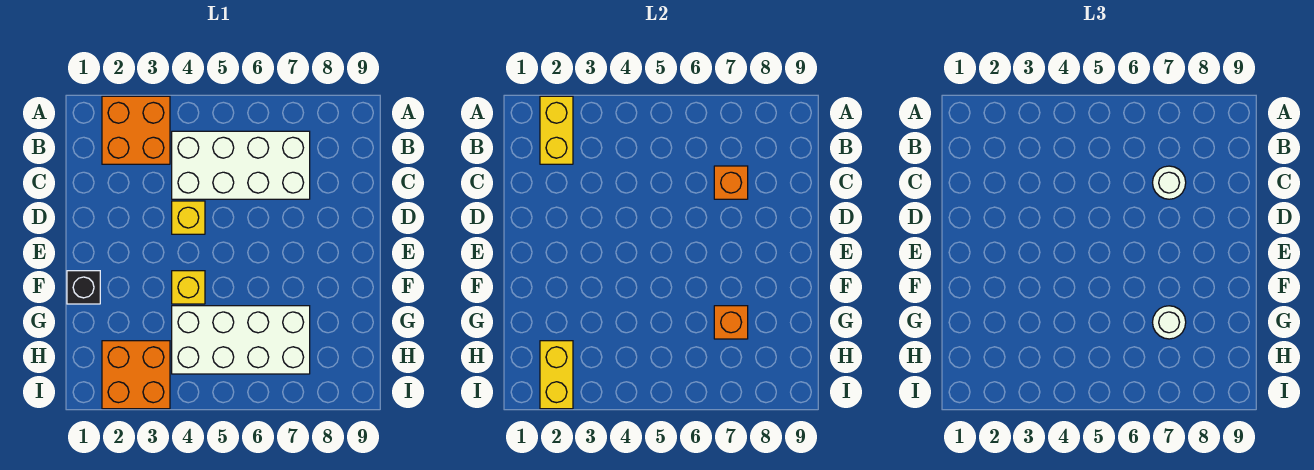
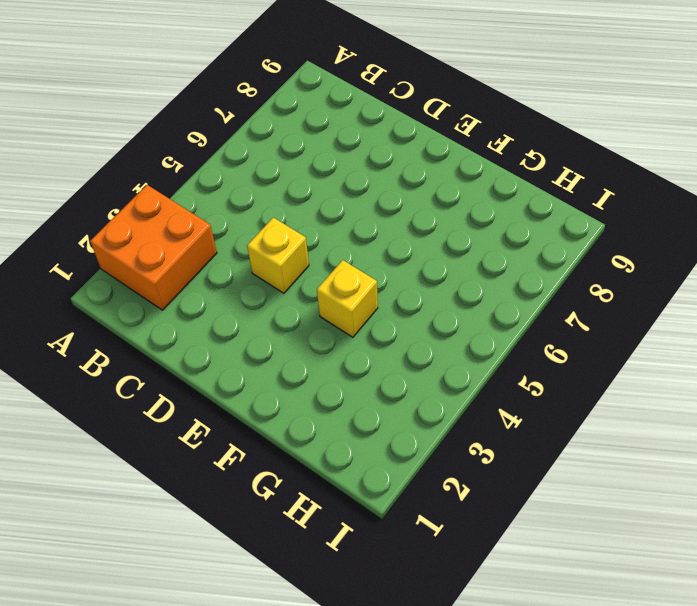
none -> white brick B4:C7 level 1
none -> black brick F1 level 1
none -> white brick G4:H7 level 1

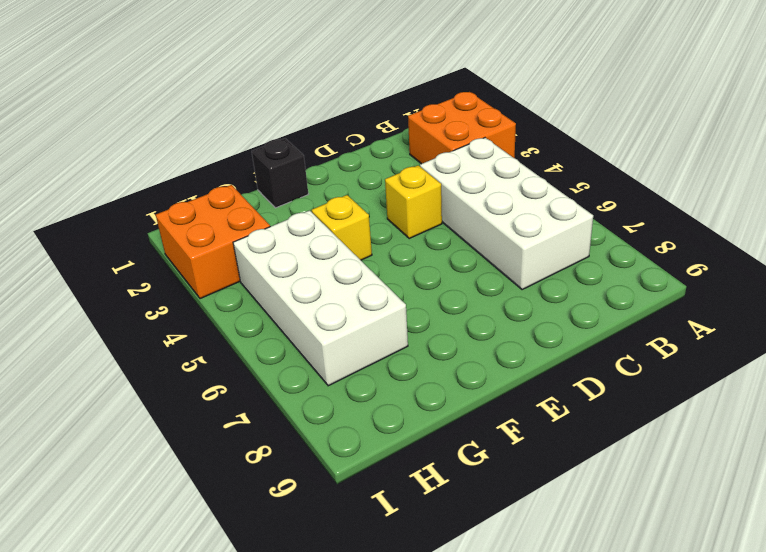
none -> yellow brick A2:B2 level 2
none -> orange brick C7 level 2
none -> orange brick G7 level 2

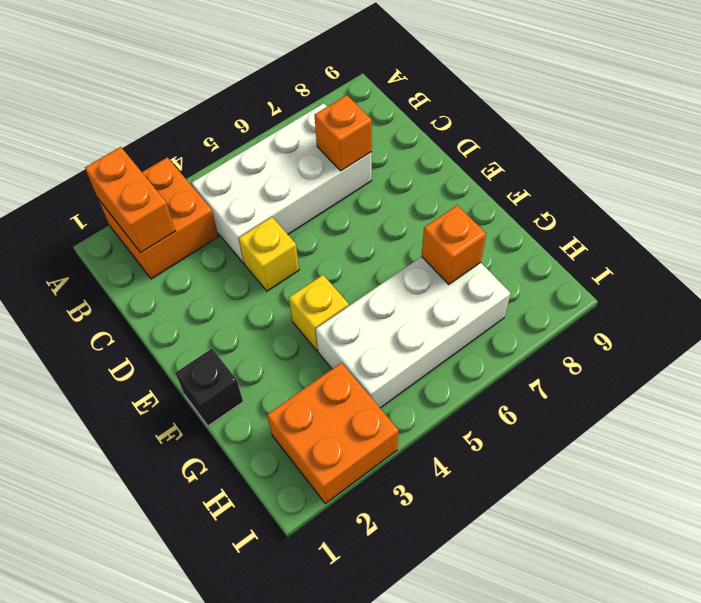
orange brick A2:B2 level 2 -> yellow brick A2:B2 level 2
none -> yellow brick H2:I2 level 2
none -> white round brick C7 level 3
none -> white round brick G7 level 3

